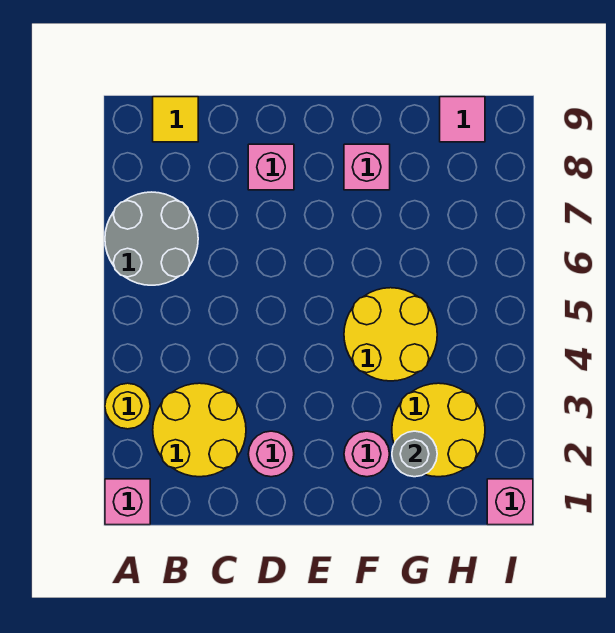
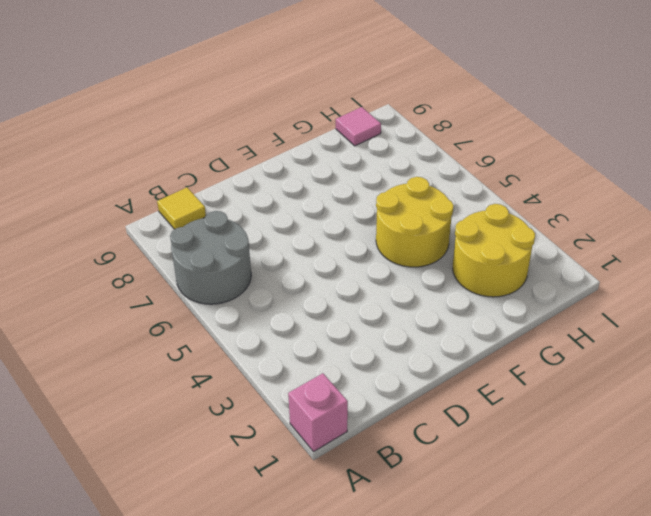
none -> yellow round brick A3 level 1
none -> yellow round brick B2:C3 level 1
none -> pink round brick D2 level 1

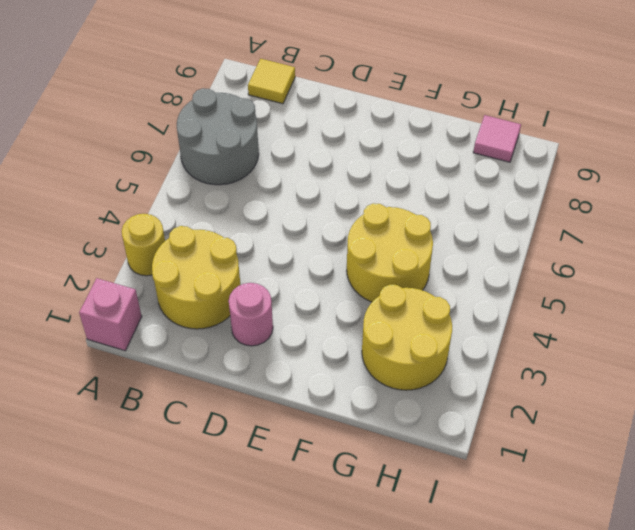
none -> pink brick D8 level 1
none -> pink round brick F2 level 1
none -> pink brick F8 level 1

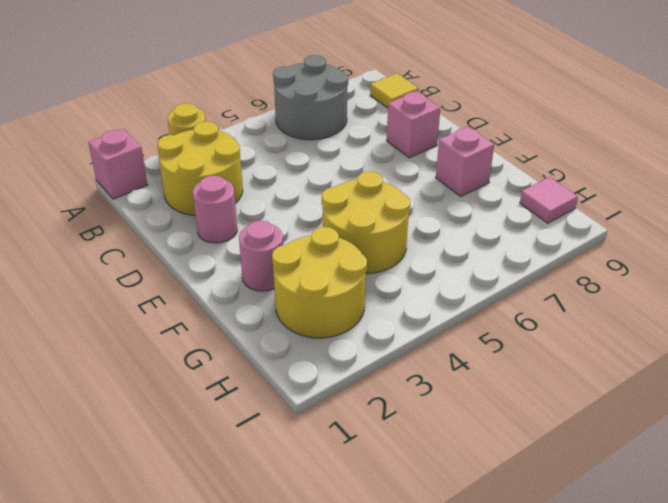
none -> pink brick I1 level 1
none -> grey round brick G2 level 2

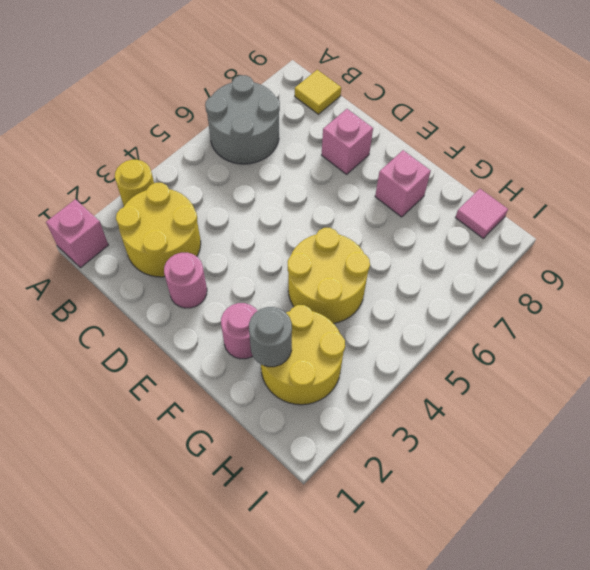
none -> pink brick I1 level 1

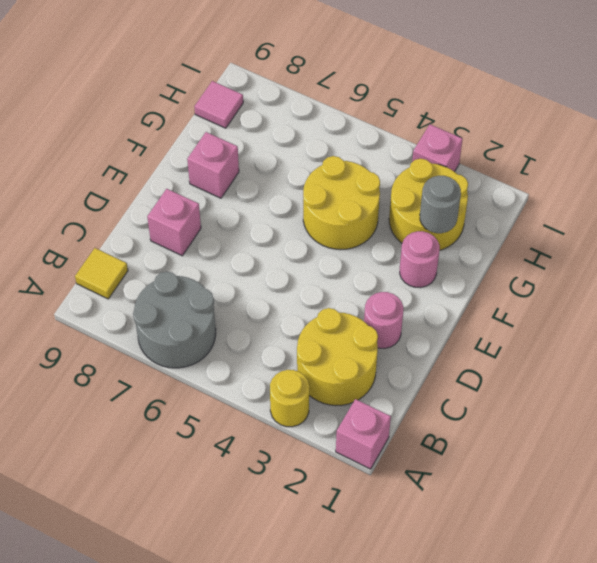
pink brick I3 level 1 -> pink brick I1 level 1

